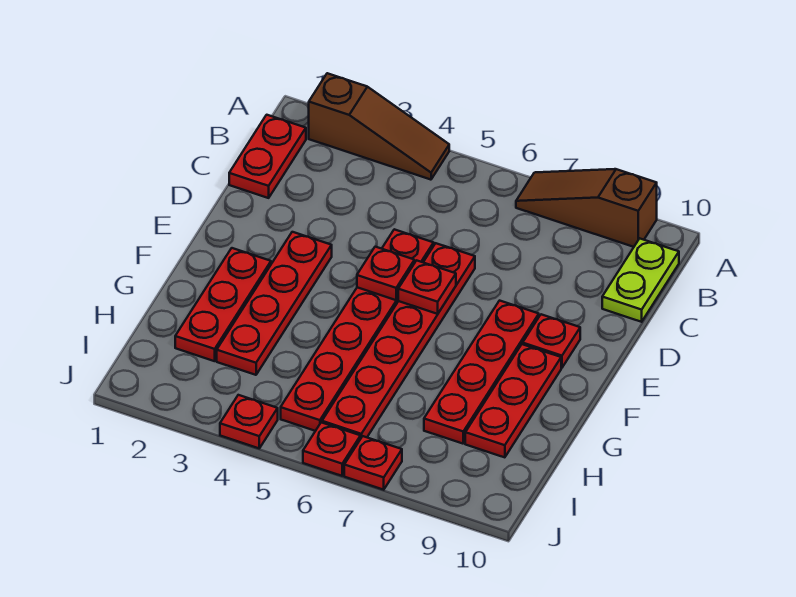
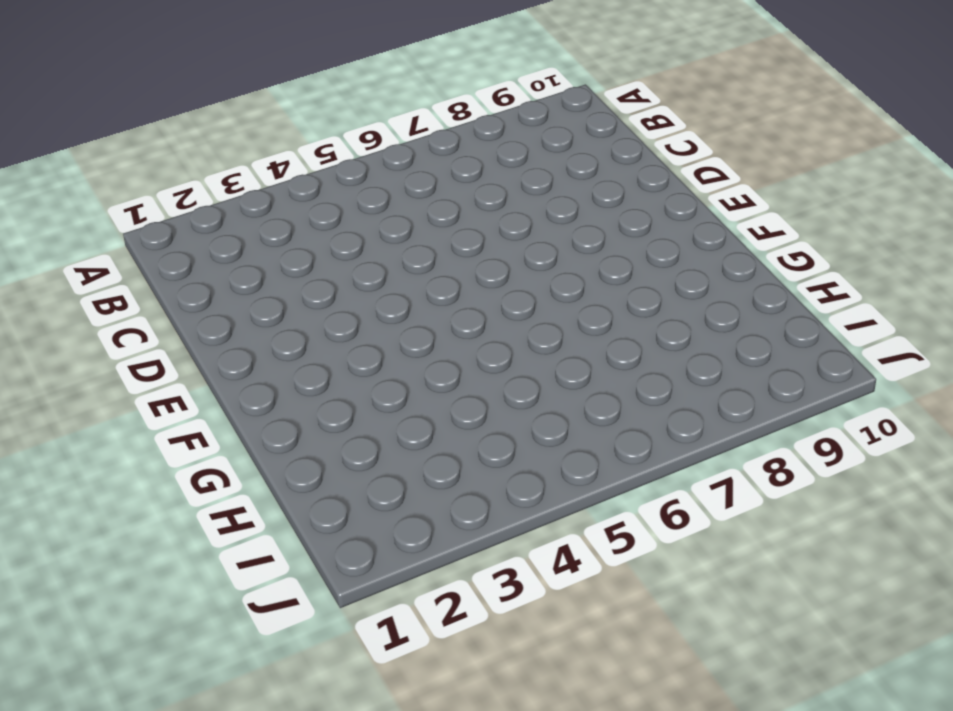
none -> brown slope A2:A4 level 1 top 2
none -> brown slope A7:A9 level 1 top 9
none -> red plate B1:C1 level 1

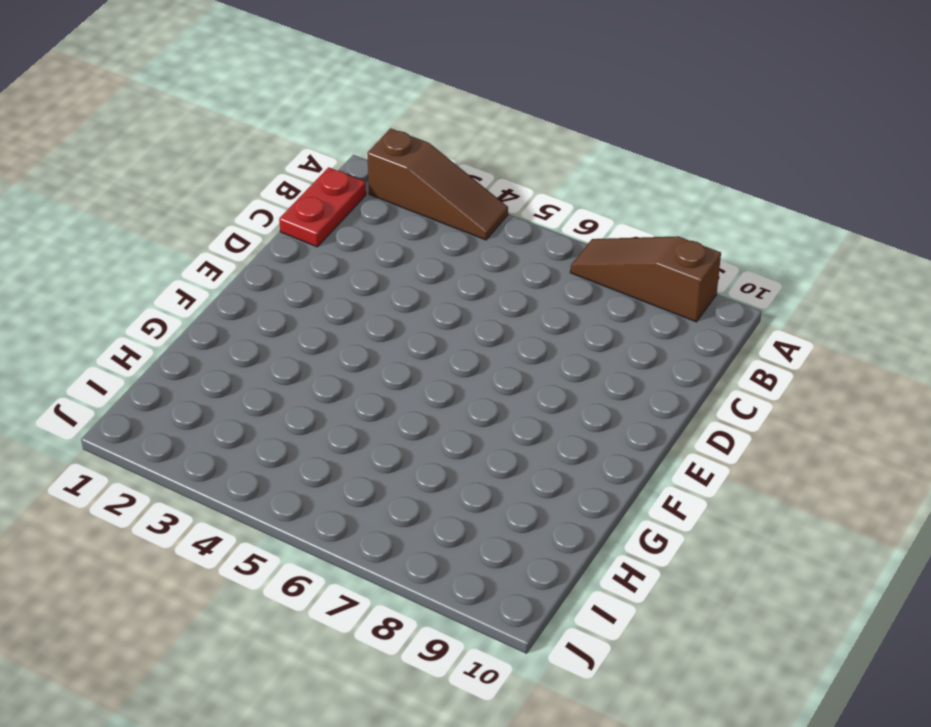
none -> lime plate B10:C10 level 1
none -> red plate D5:I5 level 1
none -> red plate D6:I6 level 1

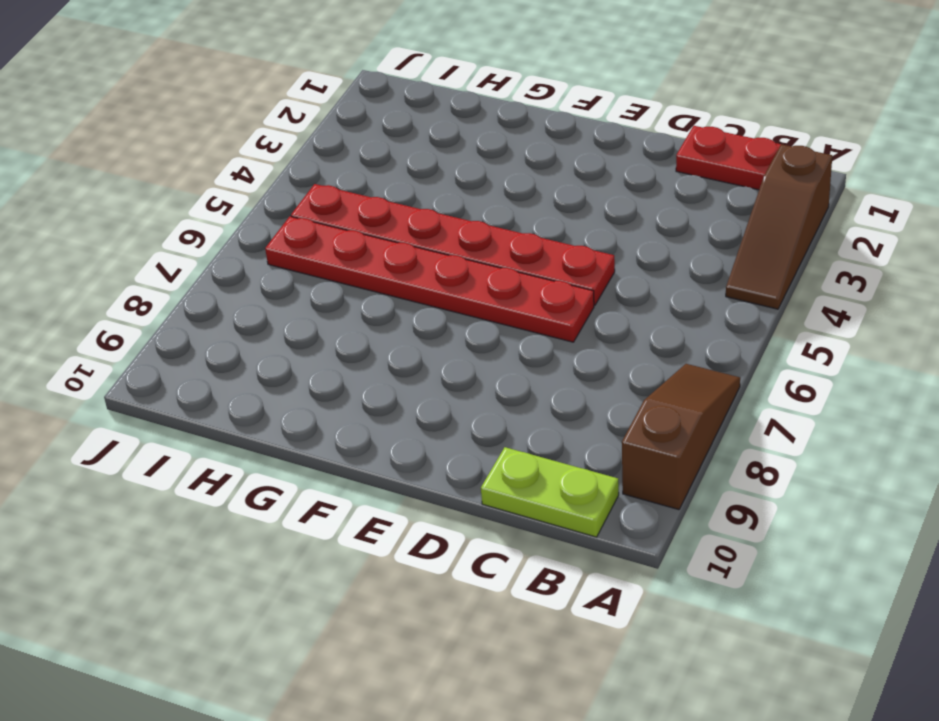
none -> red plate E3:H3 level 1
none -> red plate E8:H8 level 1
none -> red plate E9 level 1

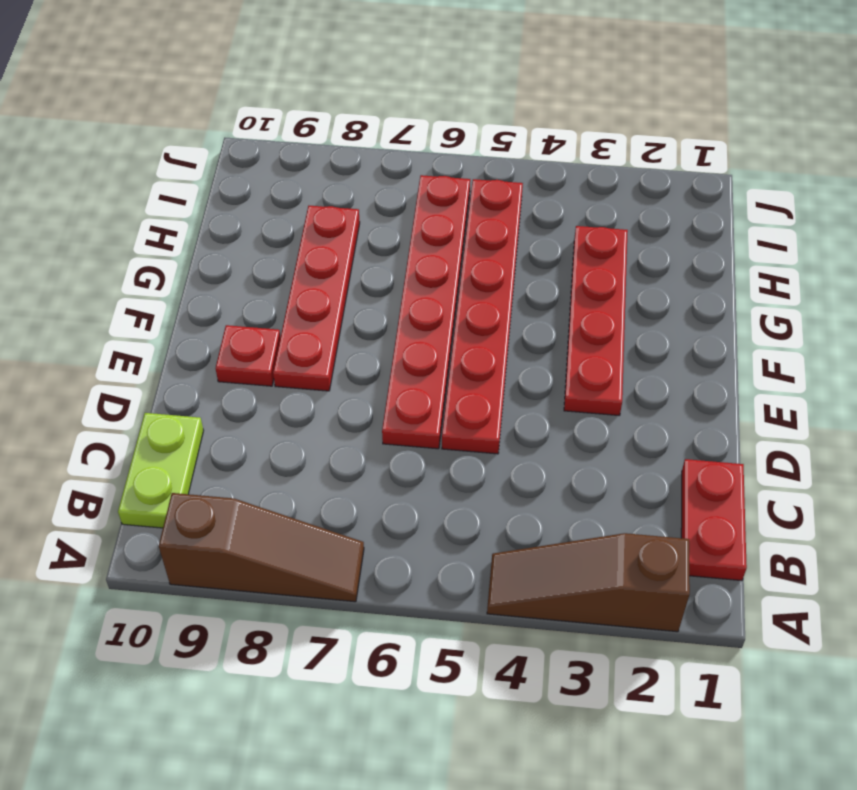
none -> red plate F2:H2 level 1
none -> red plate F9:H9 level 1
none -> red plate J4 level 1

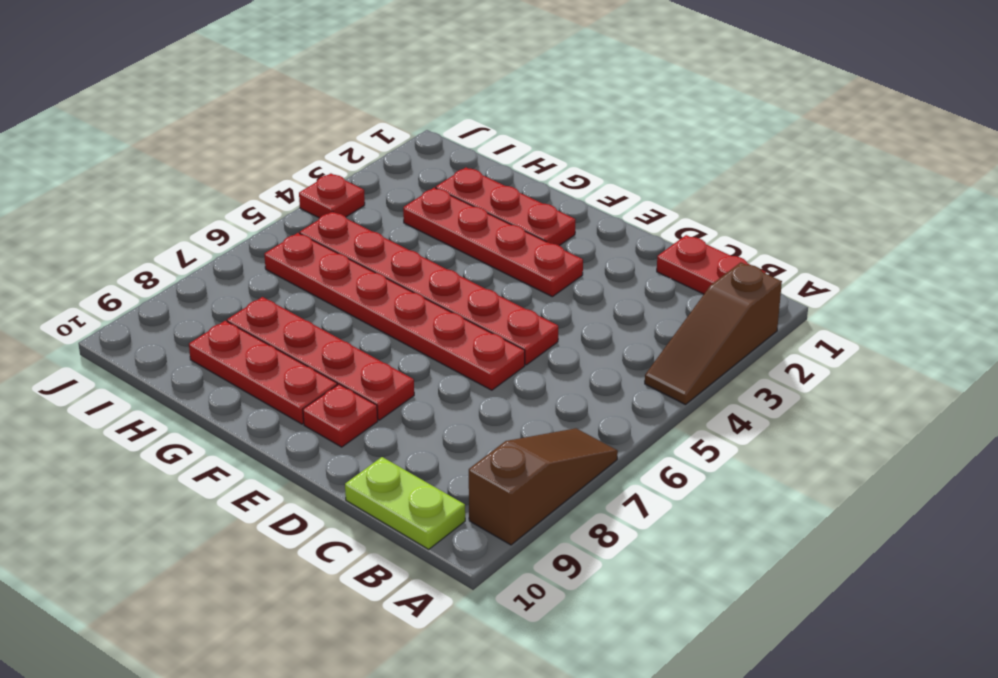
none -> red plate J6 level 1
none -> red plate J7 level 1
none -> red plate E5 level 2

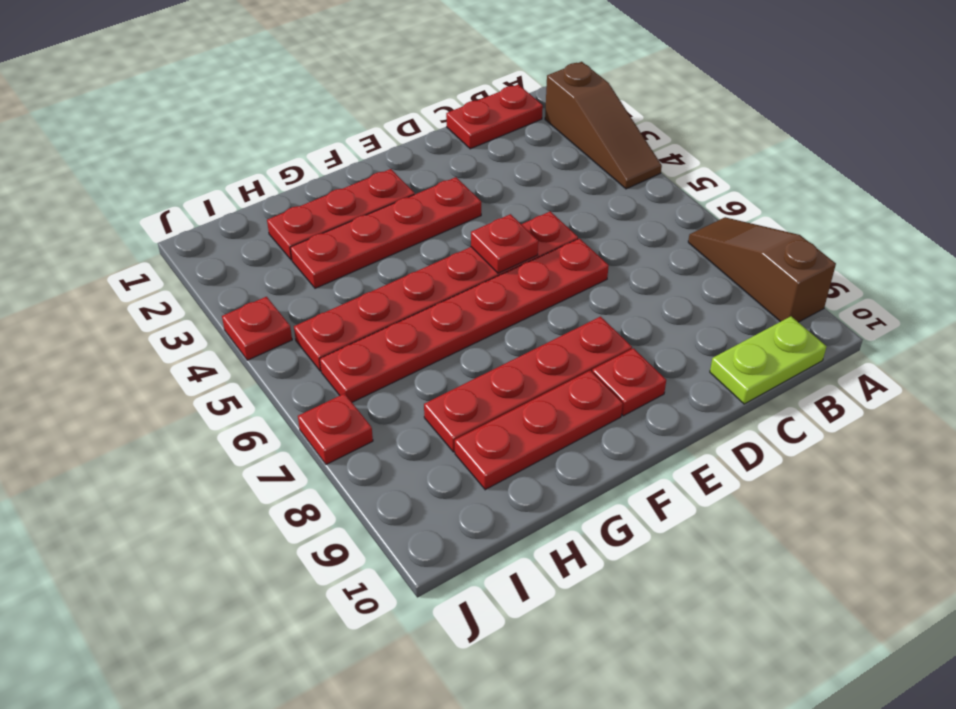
none -> red plate J6 level 1
none -> red plate E6 level 2

